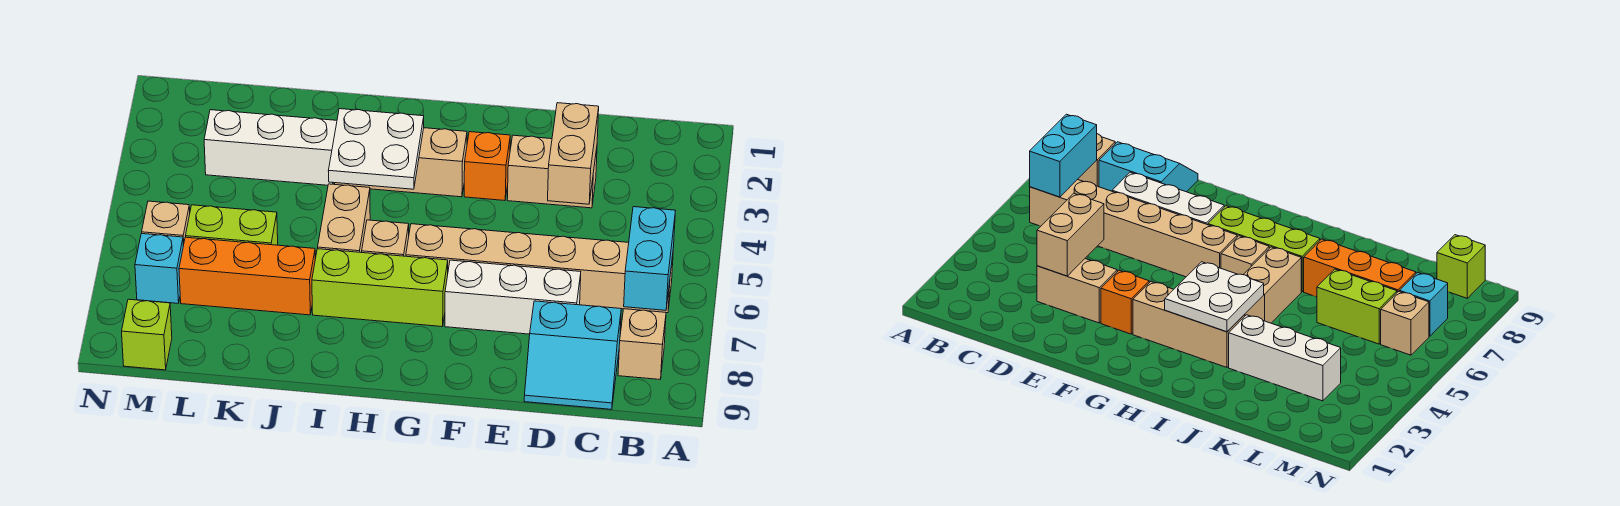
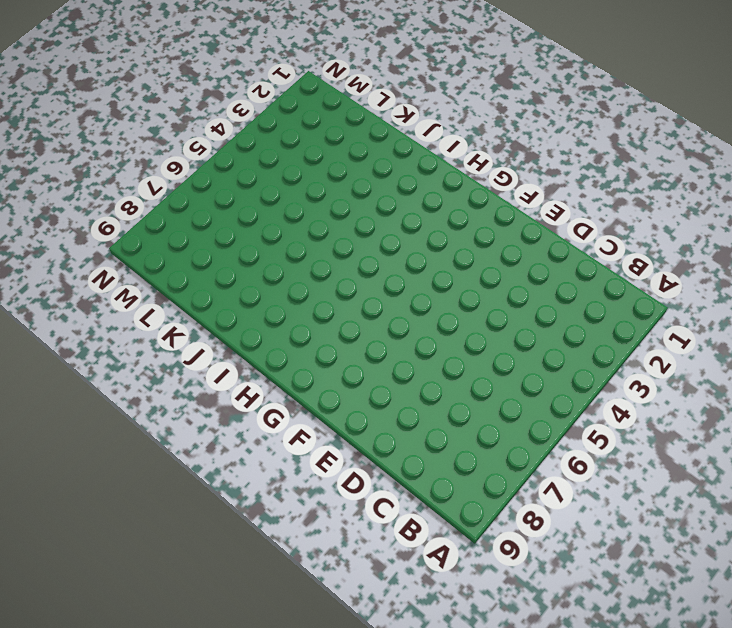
none -> tan brick B6:G6 level 1
none -> tan brick B8 level 1
none -> cyan slope C8:D9 level 1 top 8

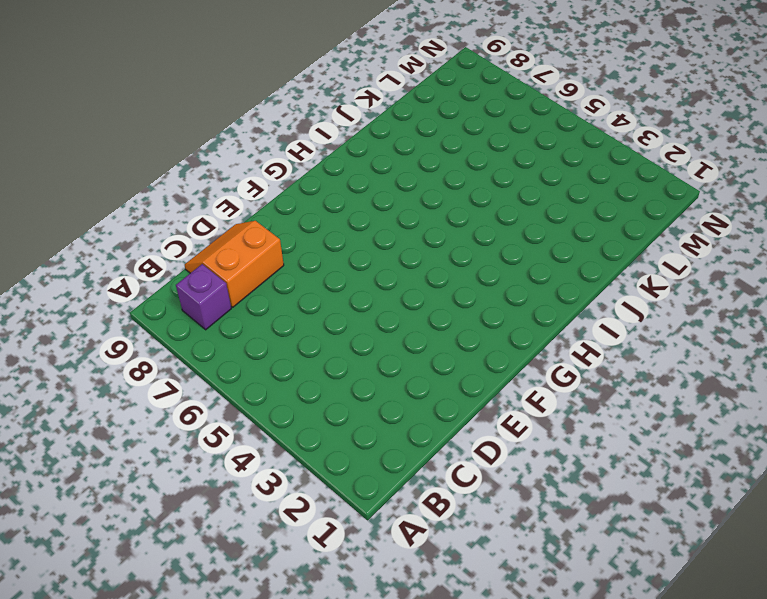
purple brick B8 level 1 -> tan brick B8 level 1
orange slope C8:D9 level 1 top 8 -> cyan slope C8:D9 level 1 top 8
none -> tan brick B6:G6 level 1
none -> tan brick D3:E3 level 1
none -> white brick D7:F7 level 1

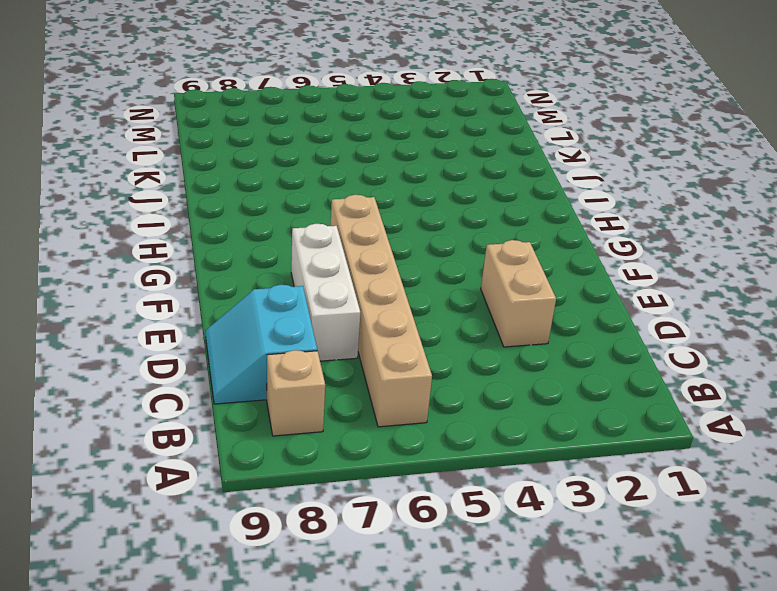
none -> orange brick F3 level 1
none -> tan brick G3:I3 level 1
none -> lime brick G7:I7 level 1

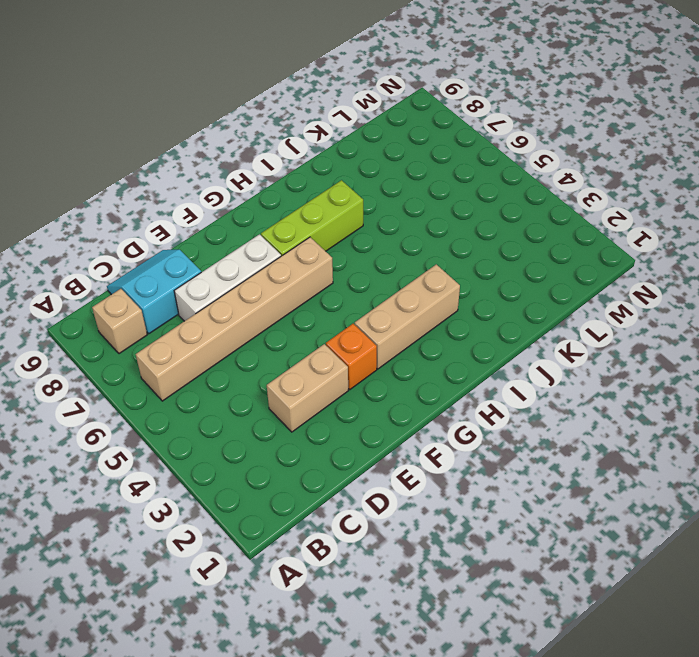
none -> tan brick H6 level 1
none -> tan brick I5:I6 level 1
none -> white brick J3:L3 level 1

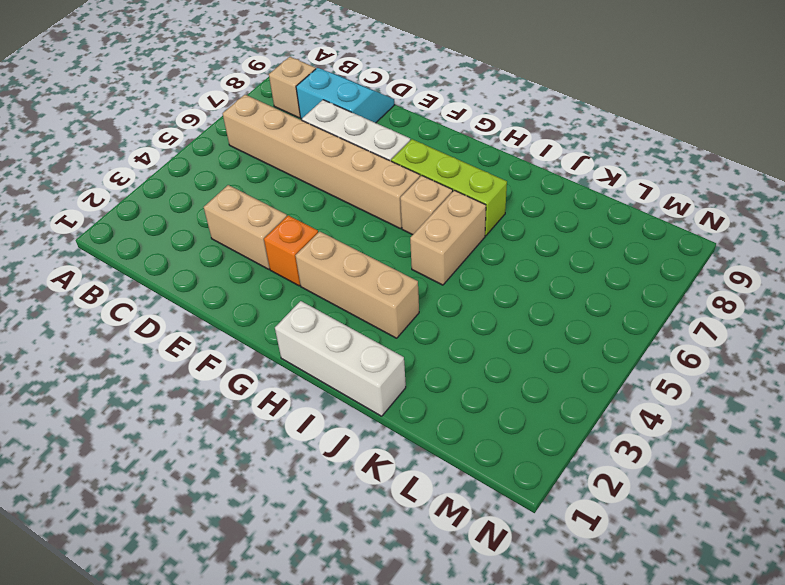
white brick H1:J1 level 1 -> white brick J3:L3 level 1
none -> orange brick J7:L7 level 1
none -> lime brick K6:L6 level 1
none -> tan brick M6 level 1

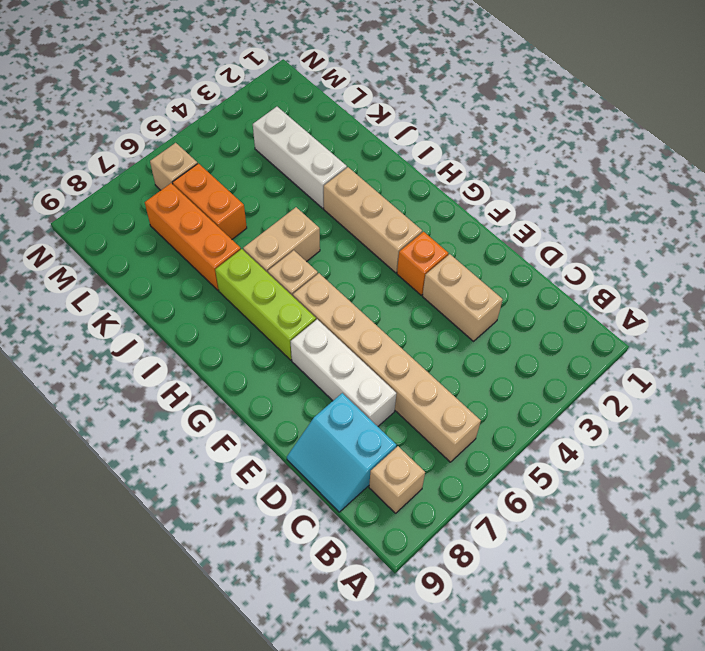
orange brick K6:L6 level 1 -> lime brick K6:L6 level 1
none -> cyan brick M7 level 1
none -> lime brick M9 level 1
none -> cyan brick B6:B7 level 2

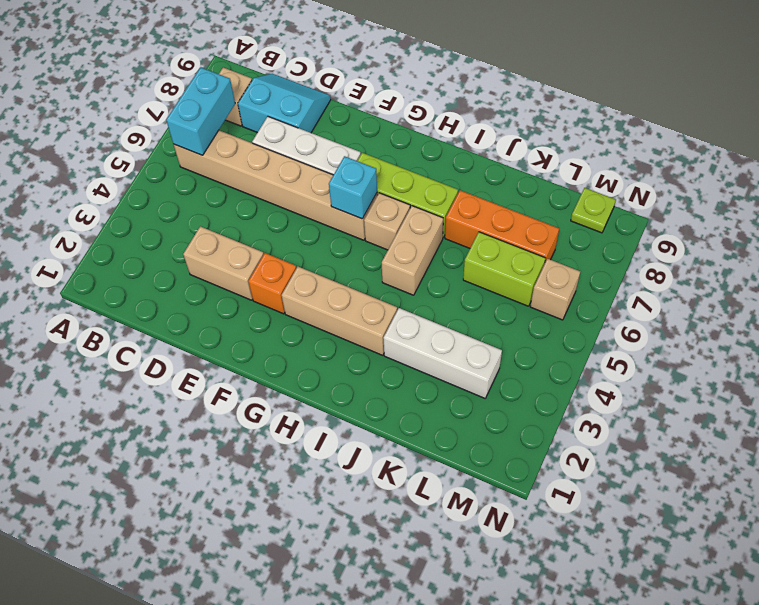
cyan brick G6 level 2 -> cyan brick M7 level 1
lime plate M9 level 1 -> lime brick M9 level 1
none -> tan brick D3:D4 level 2
none -> white plate H3:I4 level 2

